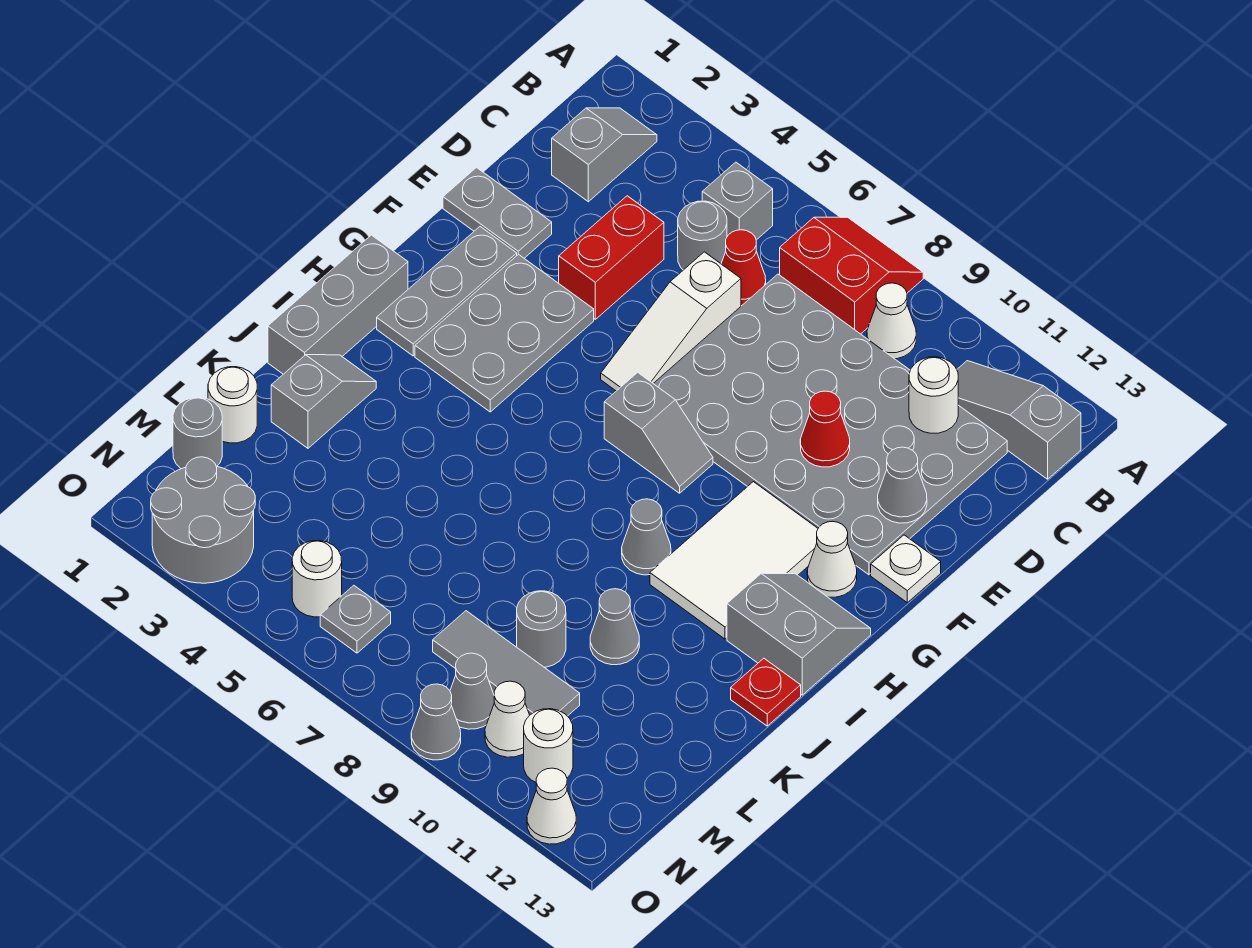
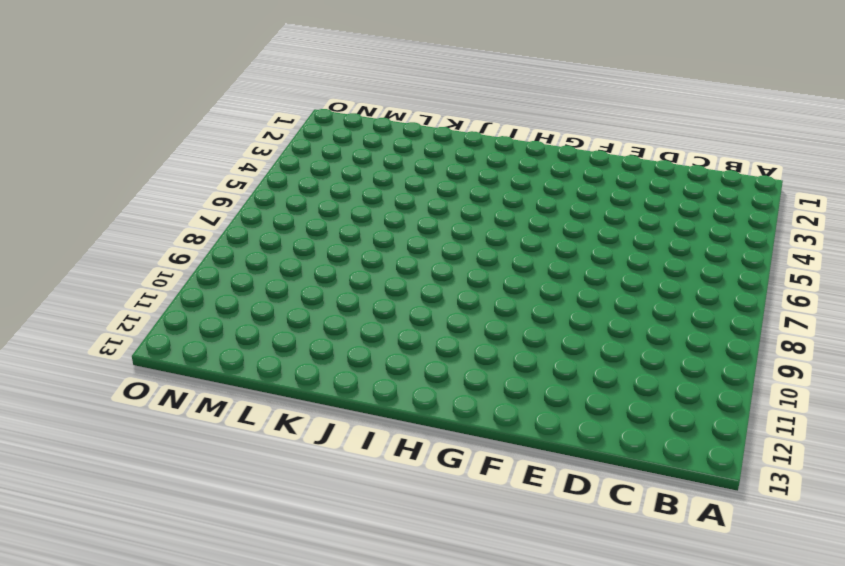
none -> red slope A7:B8 level 1 top B
none -> grey slope B2:C2 level 1 top C
none -> grey brick B5 level 1
none -> white cone B9 level 1

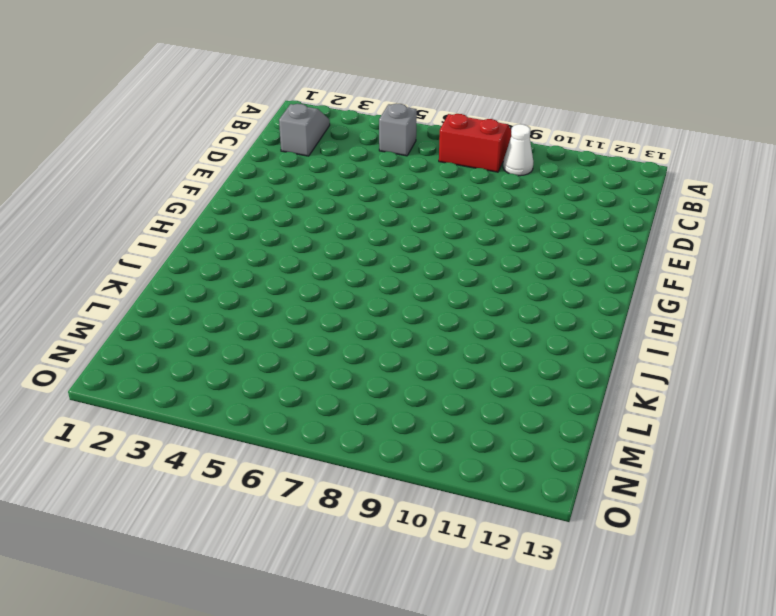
none -> grey slope B11:B13 level 1 top 13
none -> grey round brick C5 level 1
none -> red cone C6 level 1
none -> grey plate C7:F12 level 1

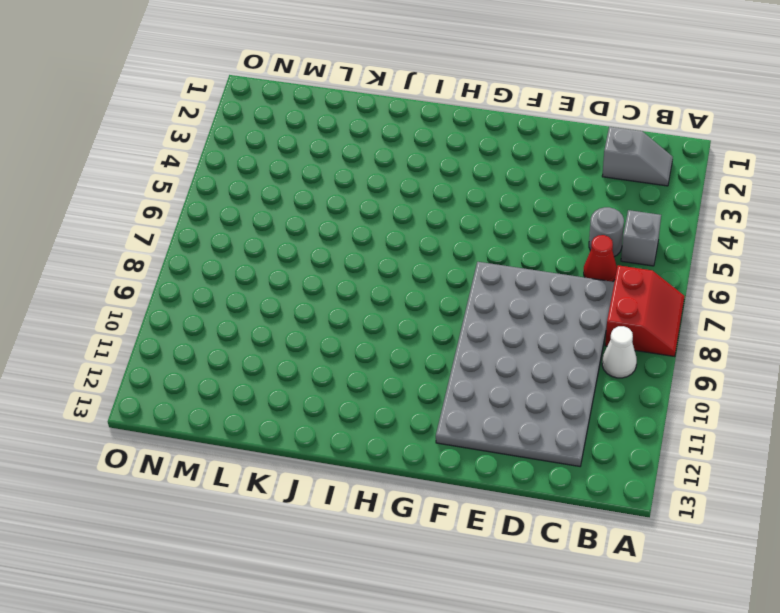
none -> grey slope B11:B13 level 1 top 13
none -> red brick D4:E4 level 1
none -> white slope D6:F6 level 1 top D
none -> grey plate E1:E2 level 1

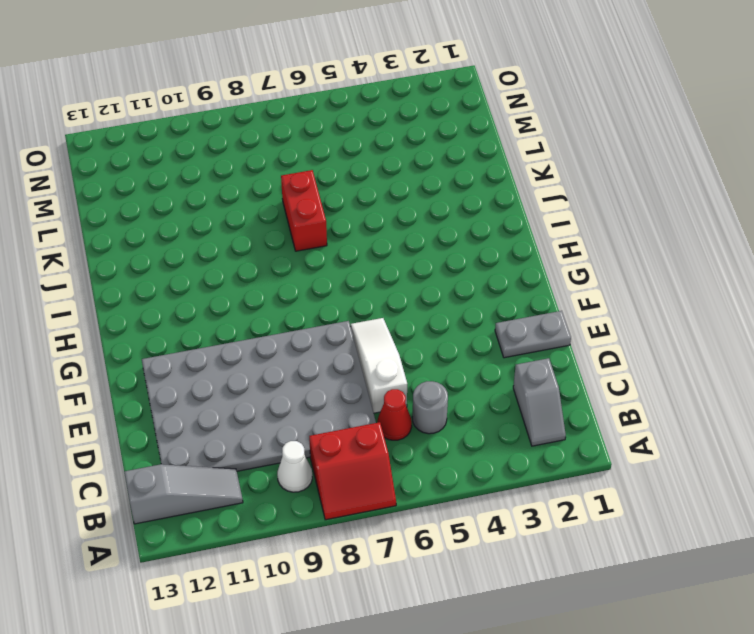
red brick J7:K7 level 1 -> red brick D4:E4 level 1
none -> grey brick B5 level 1
none -> grey plate F2:H2 level 1
none -> grey plate F3:H4 level 1
none -> white plate F13 level 1

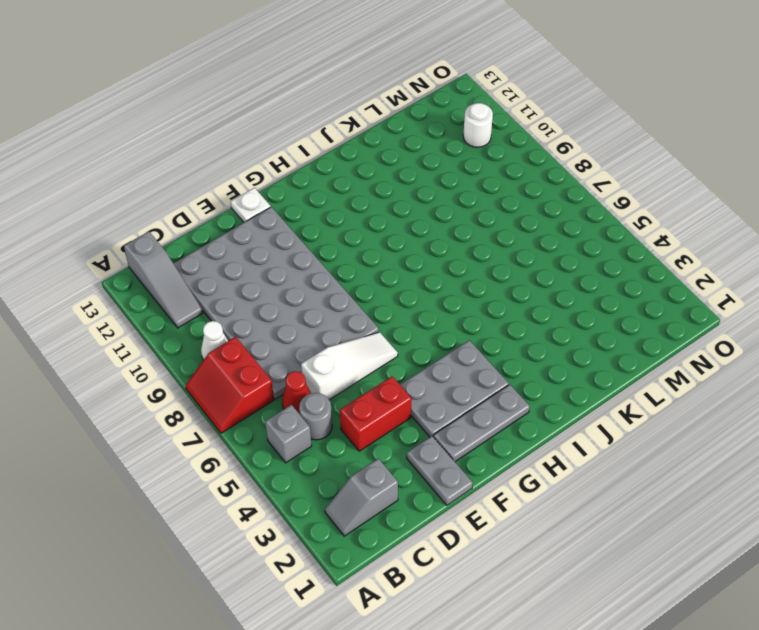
none -> grey slope G7:G8 level 1 top 7
none -> white tile G10:I11 level 1
none -> white cone G12 level 1
none -> grey brick H1:J1 level 1

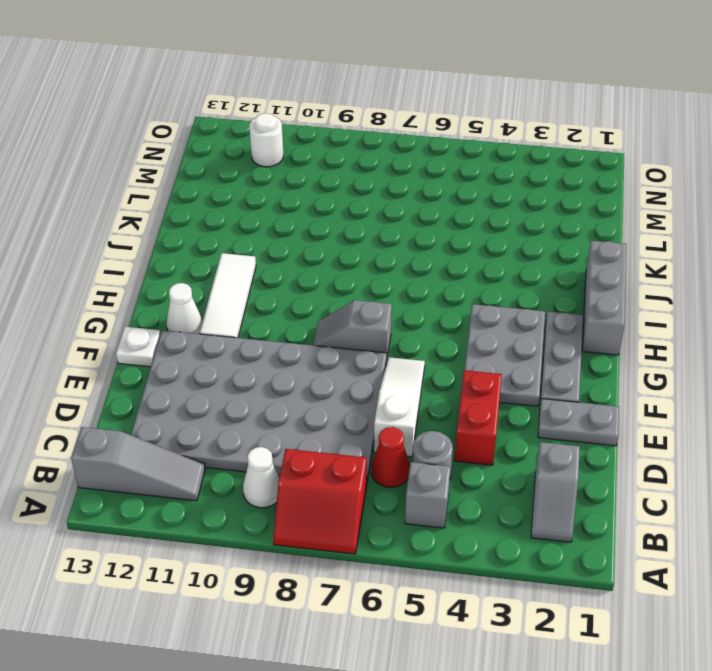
white tile G11:I11 level 1 -> white tile G10:I11 level 1
none -> grey slope H12:I13 level 1 top I
none -> grey cone I9 level 1
none -> grey slope J2:K2 level 1 top K
none -> red plate J13 level 1

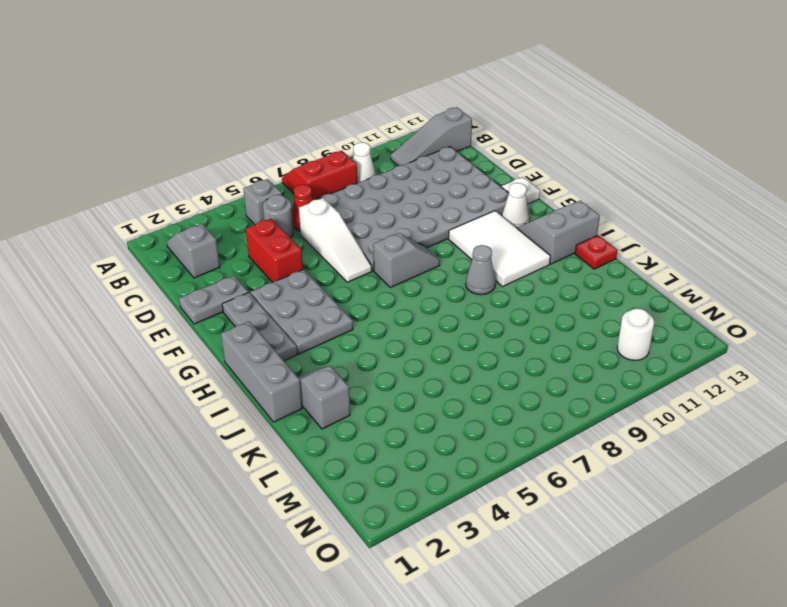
none -> grey cone K10 level 1
none -> white round brick L1 level 1
none -> grey round brick L9 level 1
none -> grey round brick M1 level 1

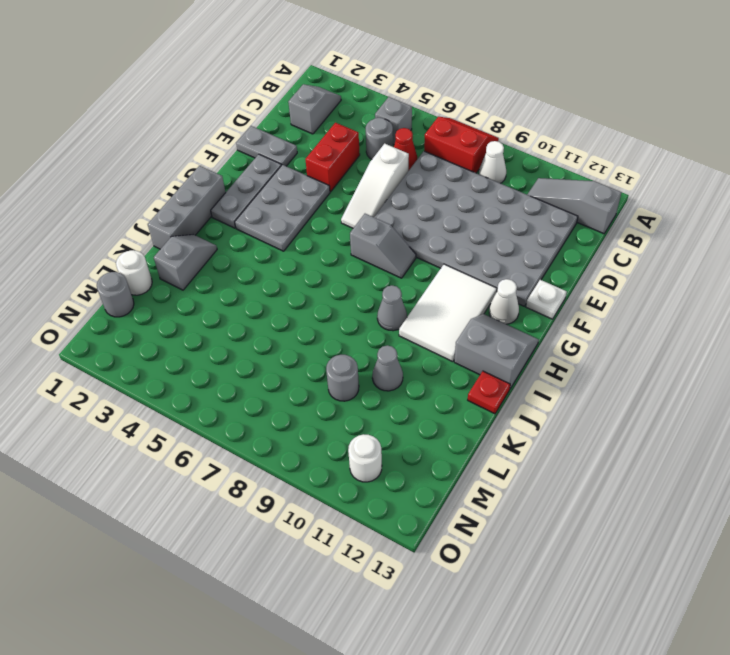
none -> grey tile M8:M10 level 1
none -> grey round brick N2:O3 level 1
none -> white round brick N5 level 1
none -> grey plate N6 level 1

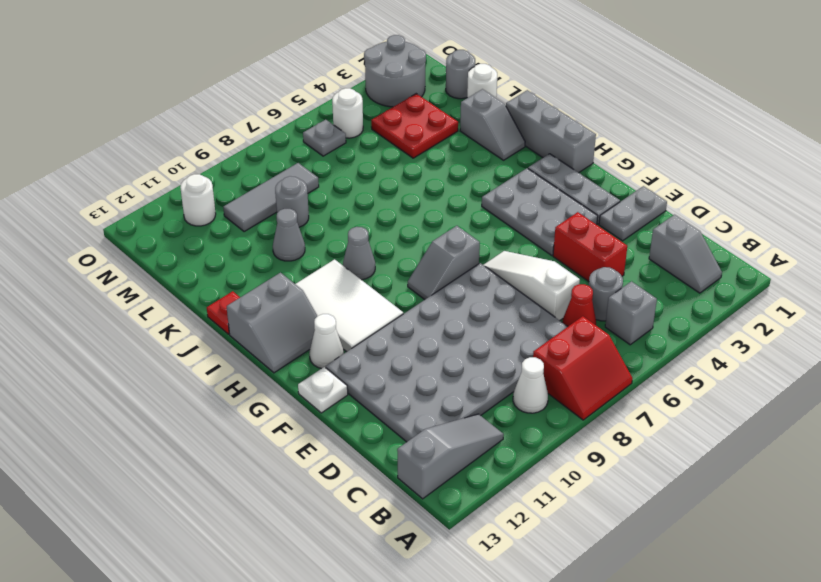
red plate L3:M4 level 1 -> none
none -> grey cone N9 level 1
none -> white cone N10 level 1
none -> grey cone O9 level 1
none -> white cone O12 level 1

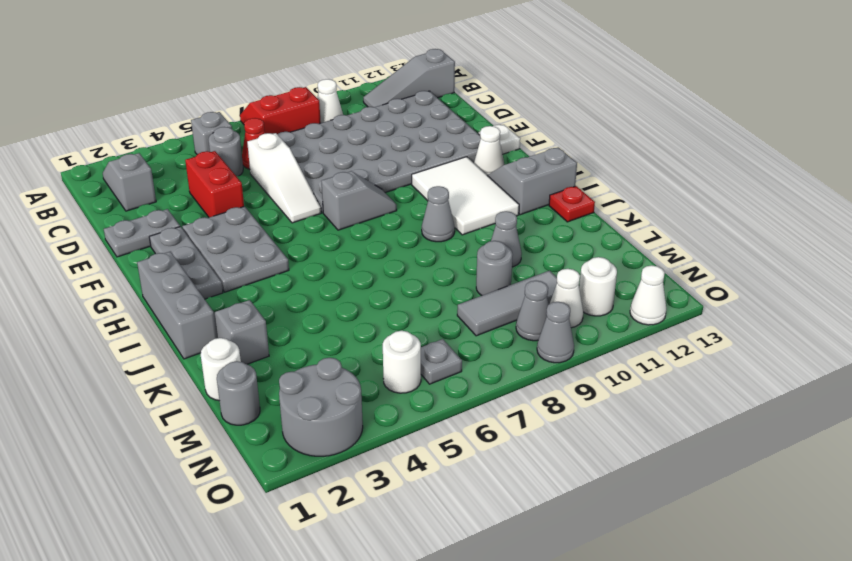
none -> white round brick C11 level 2
none -> red cone E10 level 2
none -> grey cone E12 level 2

